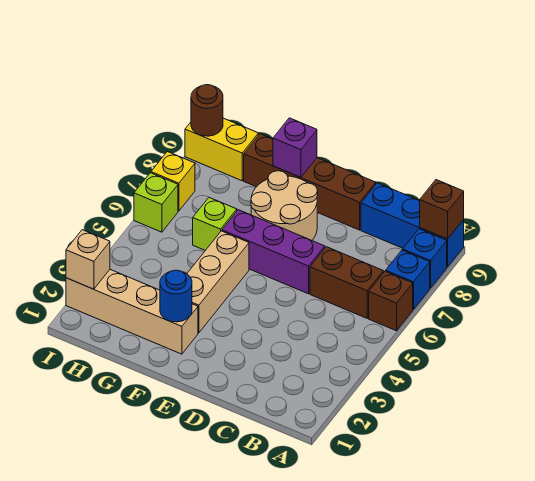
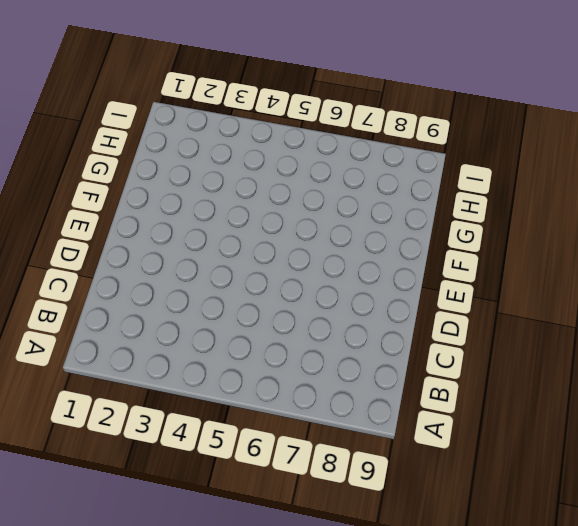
none -> brown brick A6 level 1
none -> blue brick A7 level 1
none -> blue brick A8 level 1

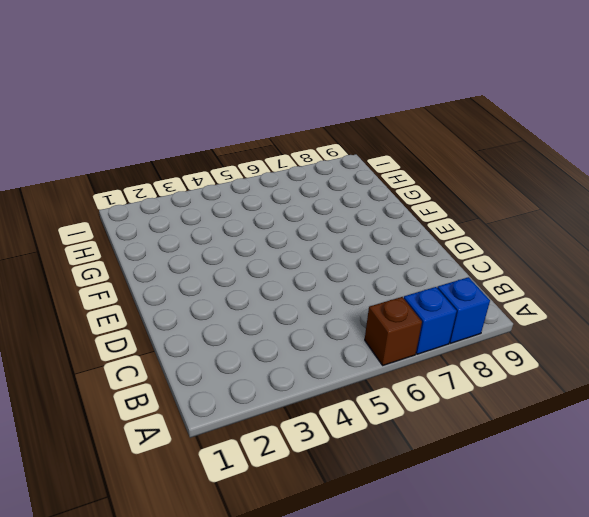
none -> blue brick A9:C9 level 1
none -> brown brick B6:C6 level 1
none -> purple brick D6:F6 level 1

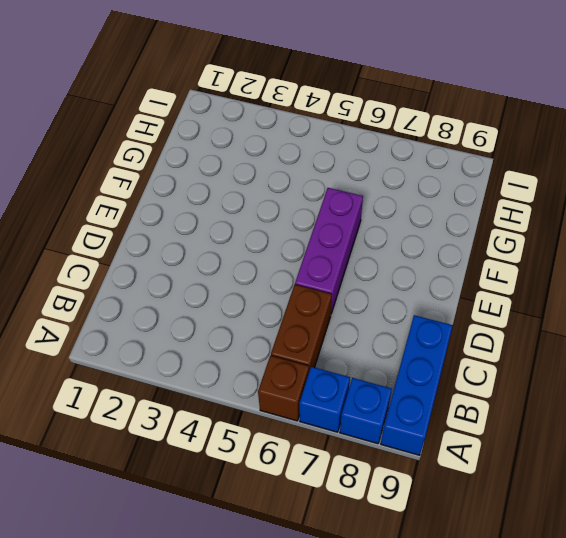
none -> brown brick D9:G9 level 1
none -> tan round brick E7:F8 level 1
none -> tan brick F2:I2 level 1

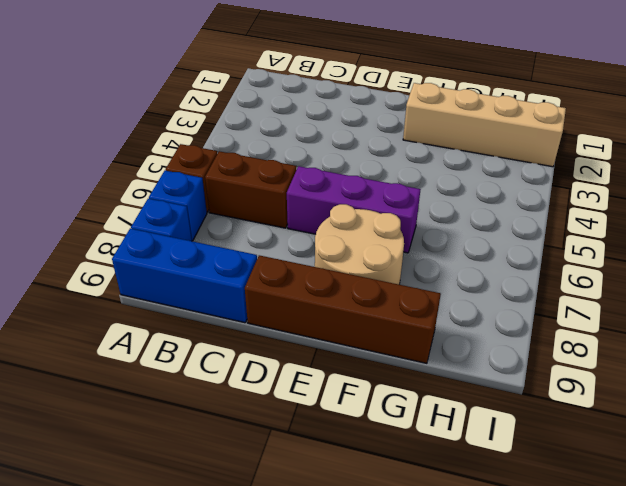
none -> tan brick F3:F5 level 1
none -> lime brick G6 level 1
none -> yellow brick H9:I9 level 1

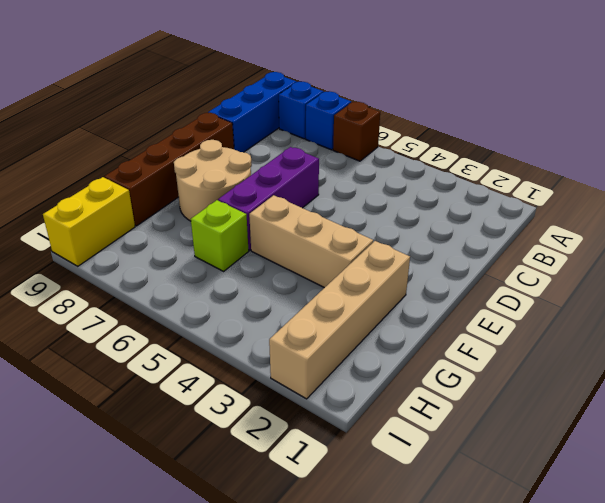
none -> brown brick B6:C6 level 1
none -> lime brick I6 level 1
none -> yellow brick I7 level 1

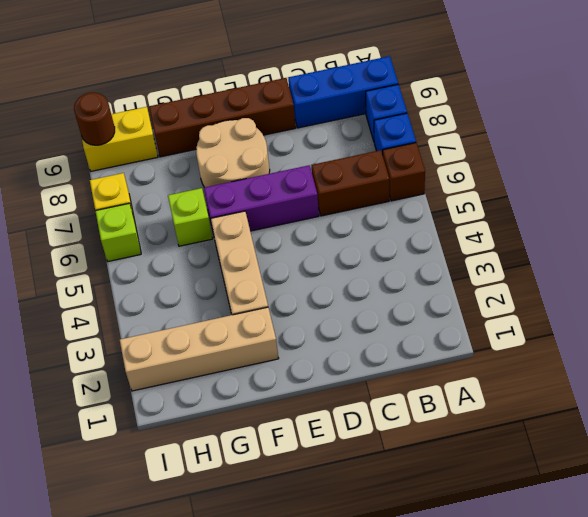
none -> brown brick A9 level 2
none -> blue round brick F2 level 2
none -> purple brick F9 level 2

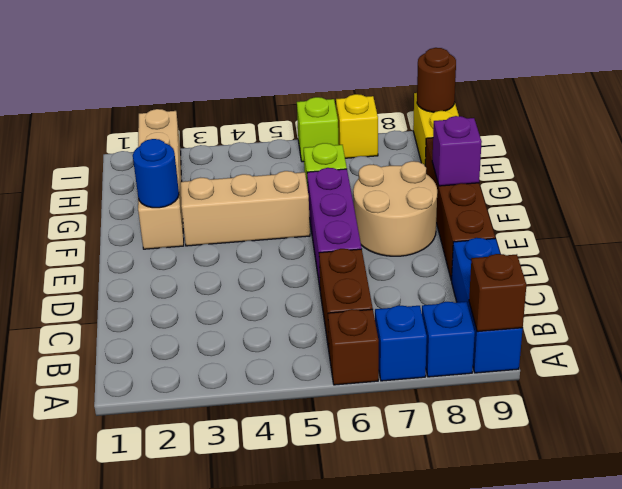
none -> tan brick I2 level 2

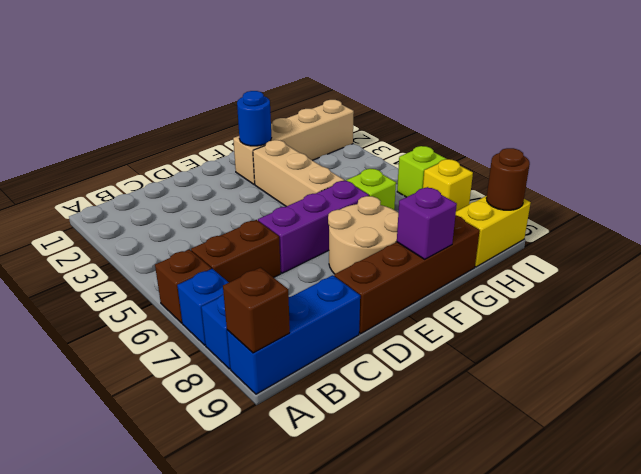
none -> tan brick I2 level 2

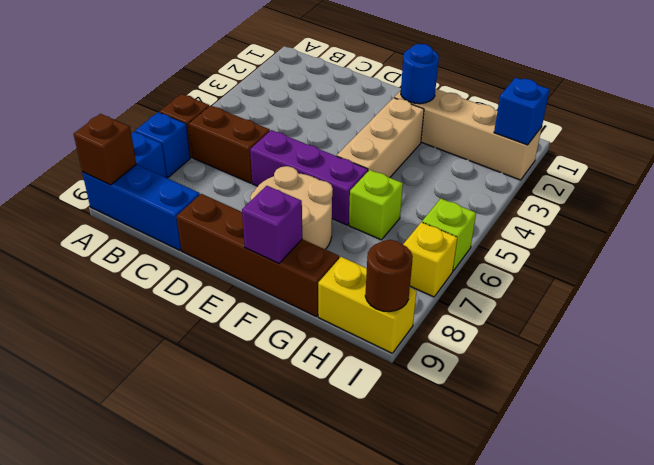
blue brick I2 level 2 -> tan brick I2 level 2

